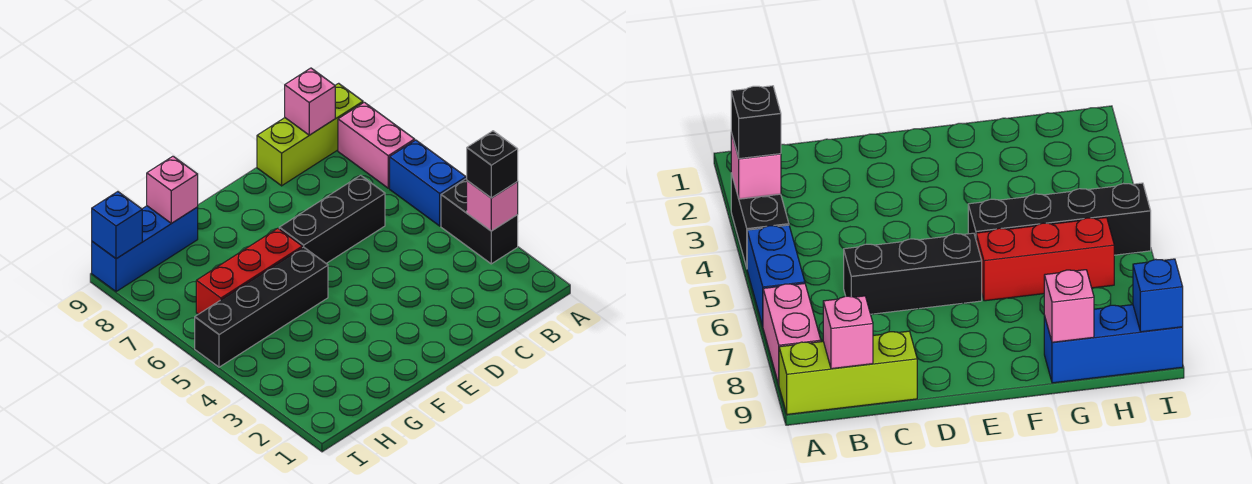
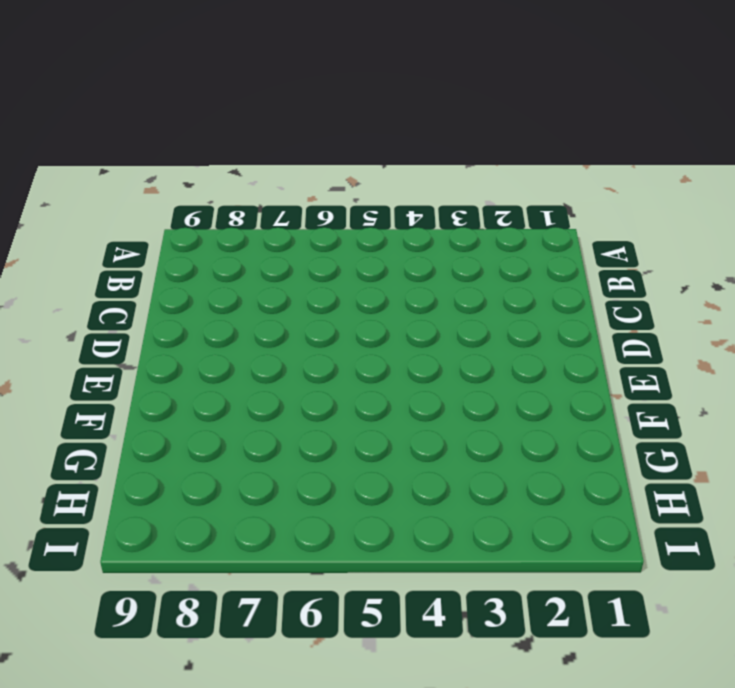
none -> black brick A3:A4 level 1
none -> blue brick A5:A6 level 1
none -> pink brick A7:A8 level 1

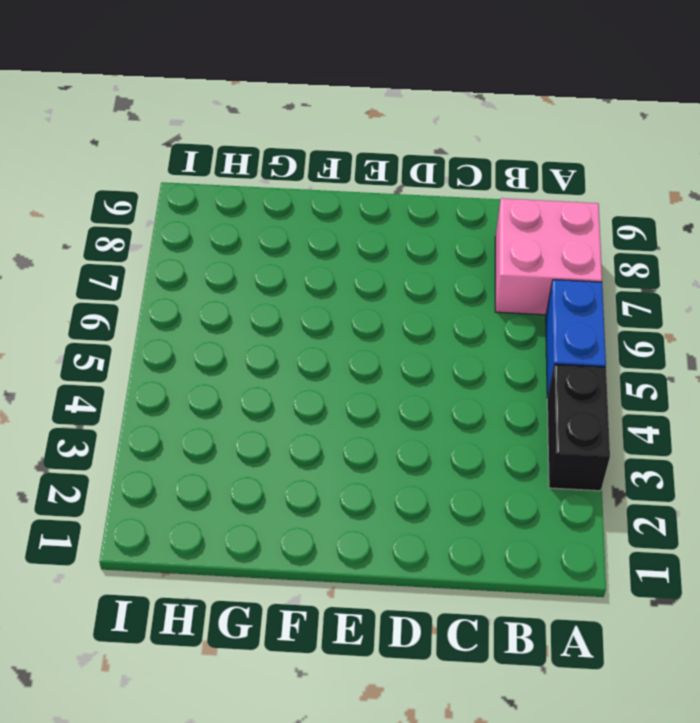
pink brick A7:B8 level 1 -> pink brick A7:A8 level 1
none -> lime brick A9:C9 level 1
none -> black brick C6:E6 level 1
none -> black brick F5:I5 level 1

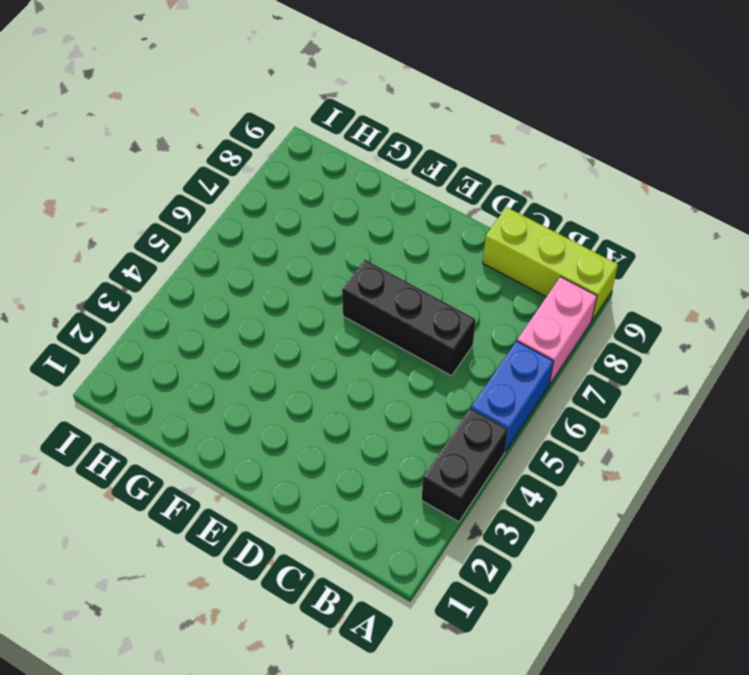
none -> black brick F5:I5 level 1
none -> red brick F6:H6 level 1
none -> blue brick G9:I9 level 1

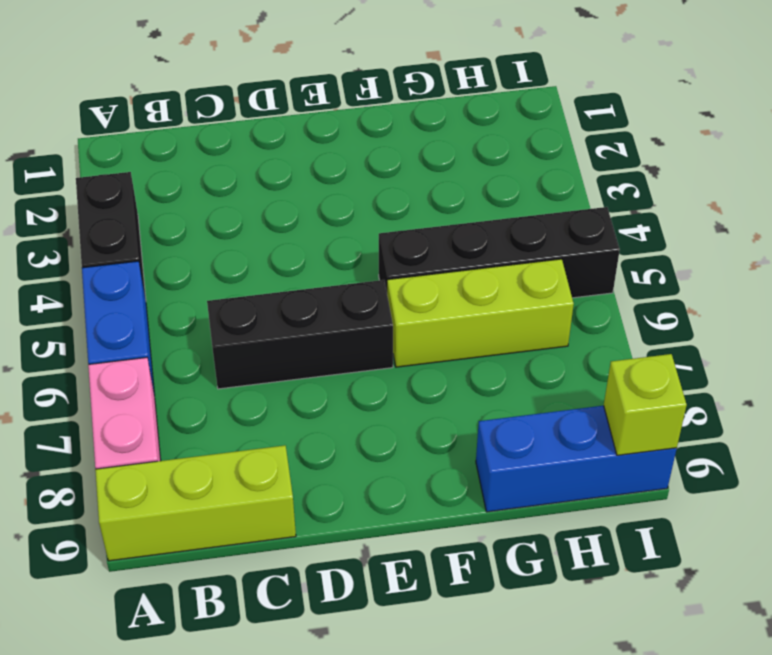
lime brick F6:H6 level 1 -> red brick F6:H6 level 1
lime brick I9 level 2 -> blue brick I9 level 2
none -> pink brick A3 level 2
none -> pink brick B9 level 2
none -> pink brick G9 level 2

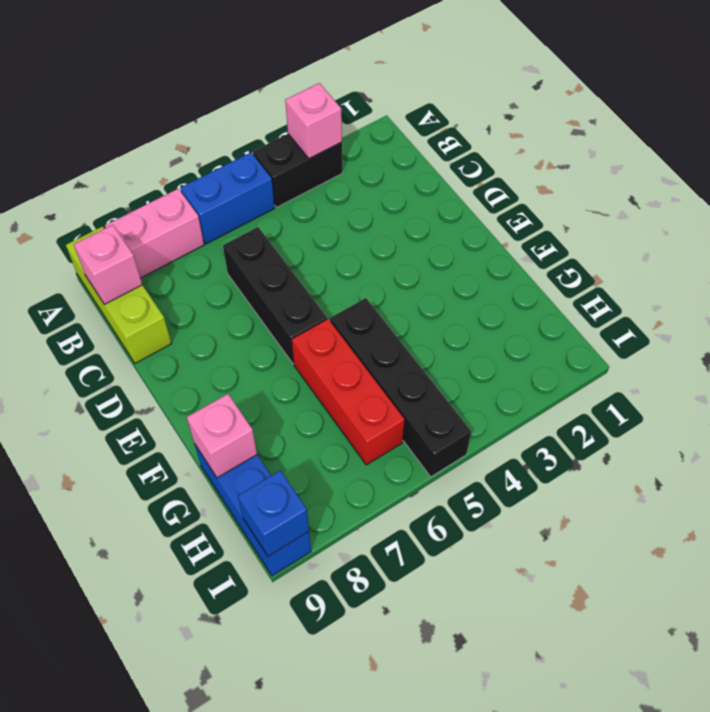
none -> black brick A3 level 3

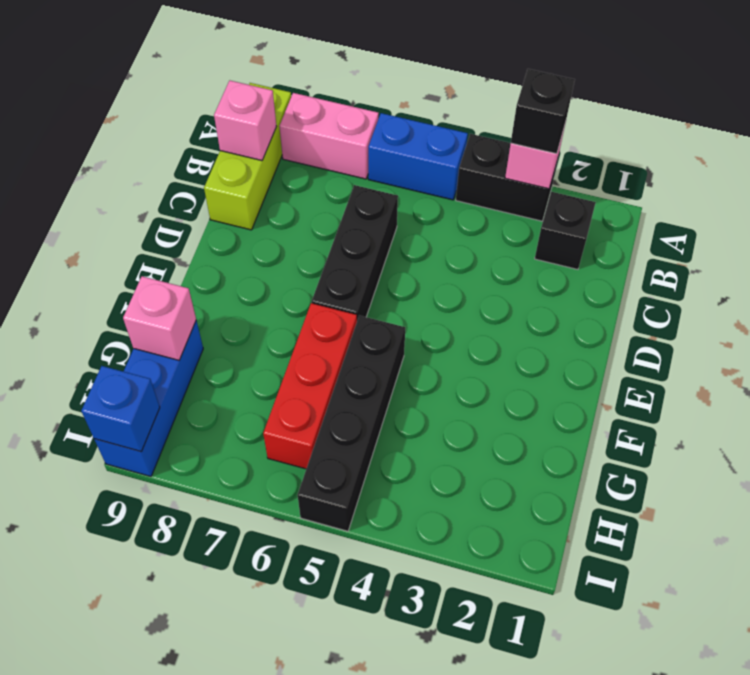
black brick B2 level 1 -> none

